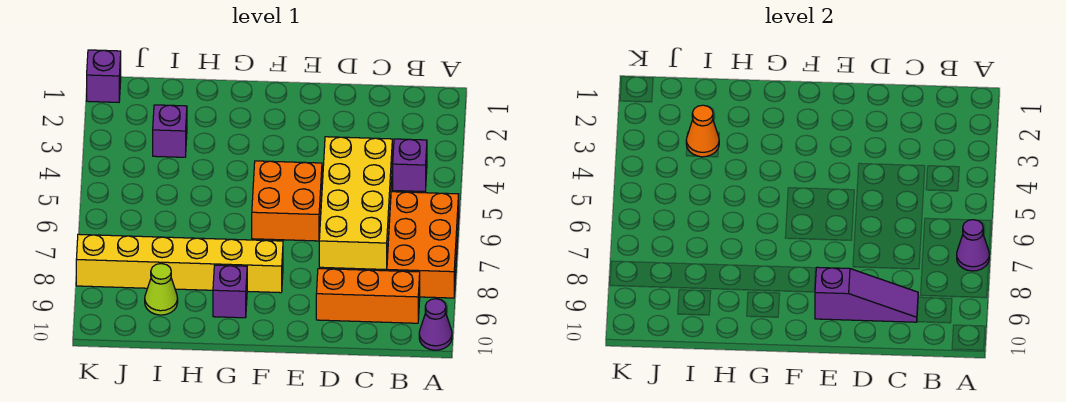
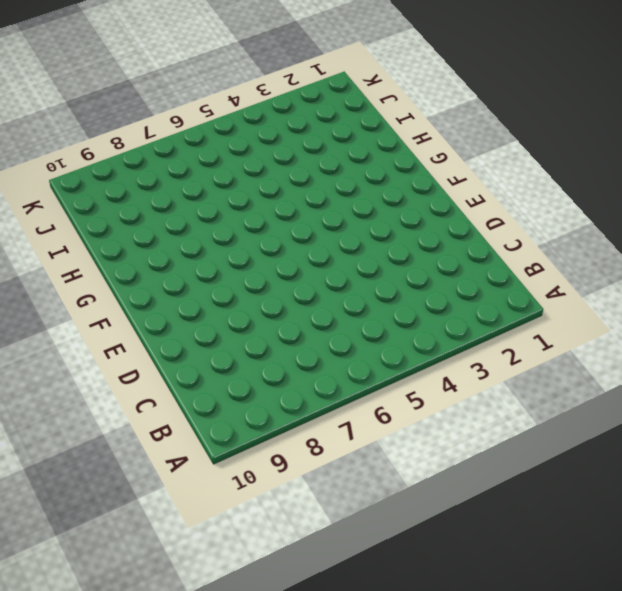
none -> orange brick A6:B8 level 1
none -> purple cone A10 level 1
none -> purple brick B4 level 1

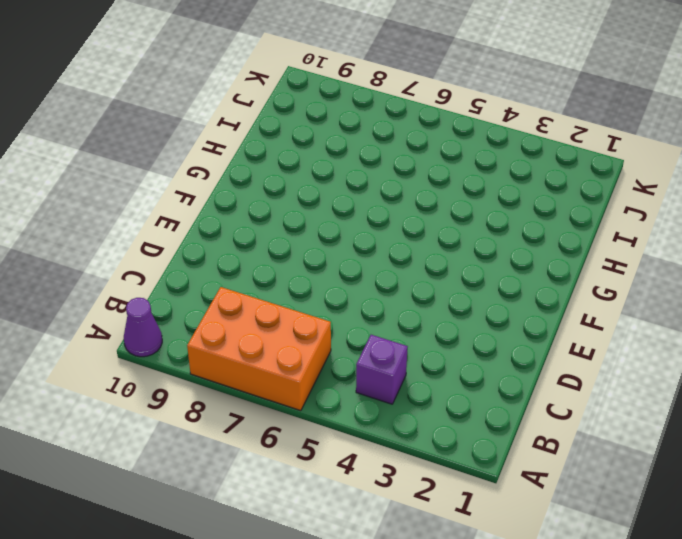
none -> orange brick B9:D9 level 1
none -> yellow brick C4:D7 level 1
none -> orange brick E5:F6 level 1

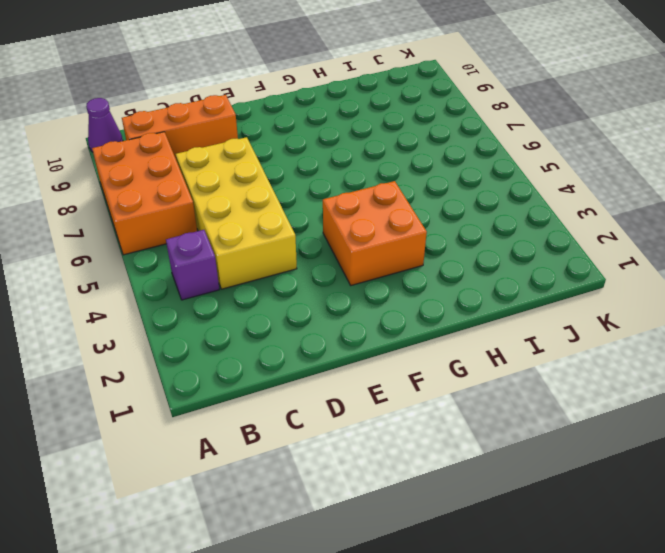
orange brick F3:G4 level 1 -> orange brick E5:F6 level 1
none -> yellow brick F8:K8 level 1
none -> purple brick G9 level 1
none -> purple brick I3 level 1

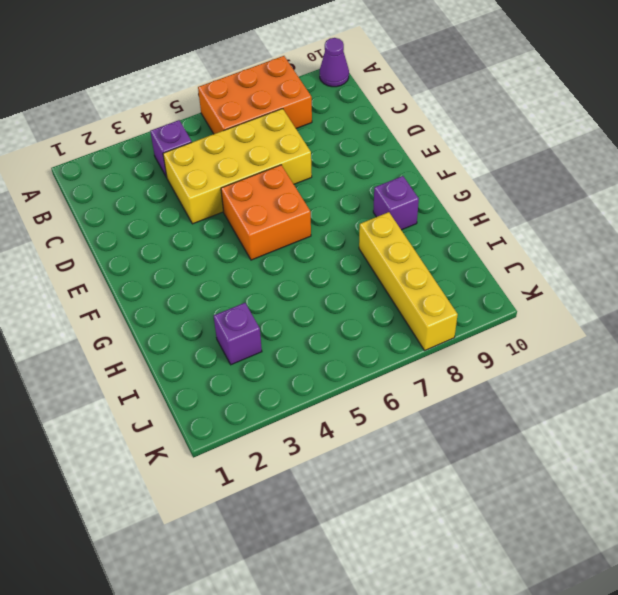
yellow brick H8:K8 level 1 -> yellow brick F8:K8 level 1
none -> orange brick B9:D9 level 1
none -> lime cone I9 level 1
none -> purple brick K1 level 1

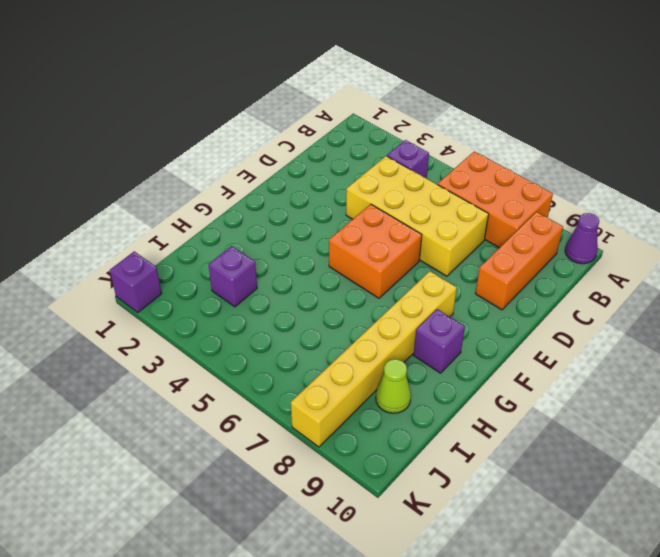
none -> purple cone A7 level 2
none -> purple slope C9:E9 level 2 top E
none -> orange cone I3 level 2

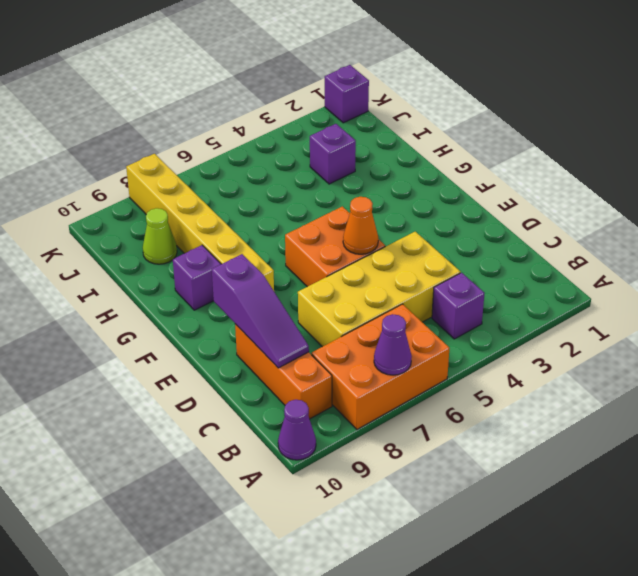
orange cone E5 level 2 -> orange cone I3 level 2

